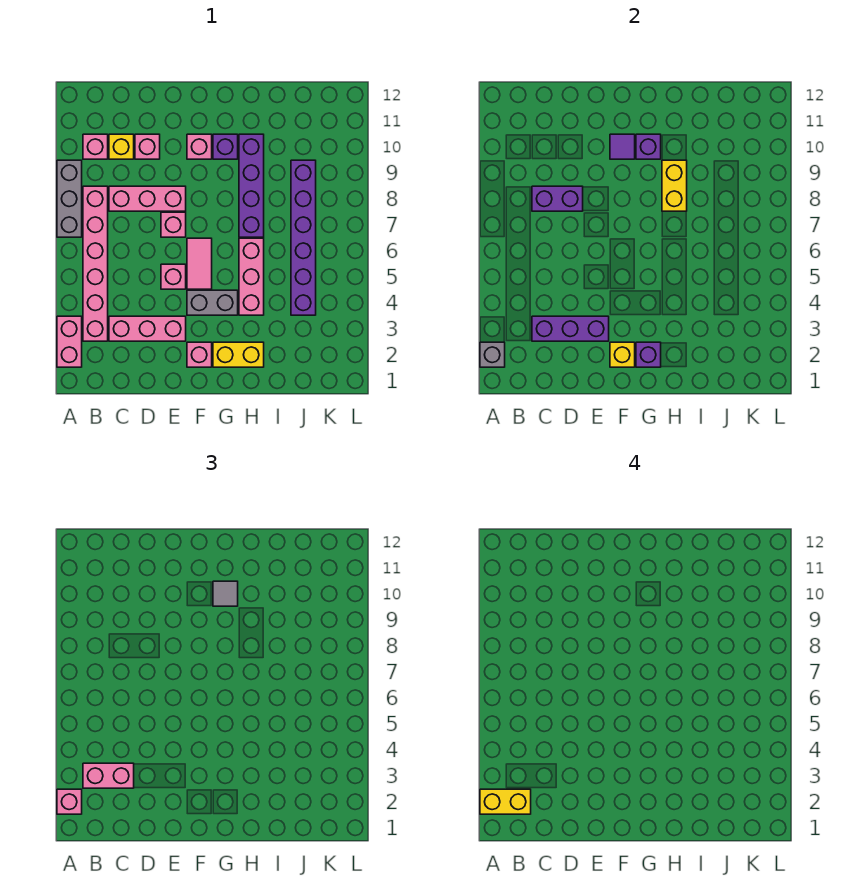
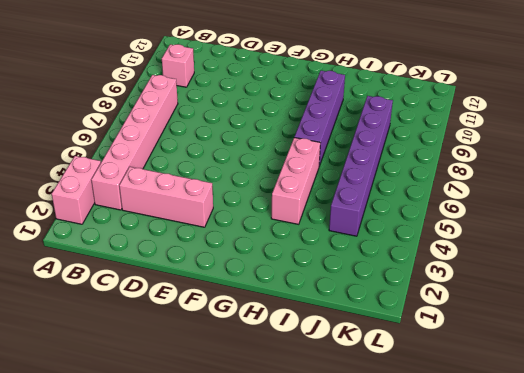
none -> grey brick A7:A9 level 1
none -> pink brick C8:E8 level 1
none -> yellow brick C10 level 1
none -> pink brick D10 level 1

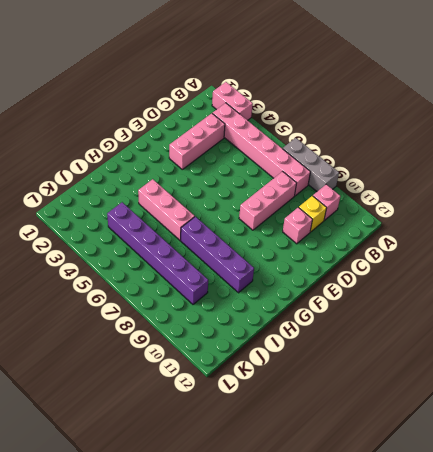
none -> pink brick E5 level 1
none -> pink brick E7 level 1
none -> pink brick F2 level 1
none -> grey brick F4:G4 level 1

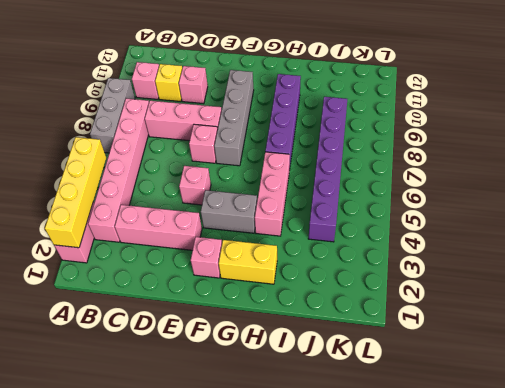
yellow brick A2:A5 level 2 -> grey brick A2 level 2
grey brick F7:F10 level 1 -> pink brick F10 level 1
none -> pink tile F5:F6 level 1
none -> purple brick G10 level 1
none -> purple brick C3:E3 level 2
none -> purple brick C8:D8 level 2

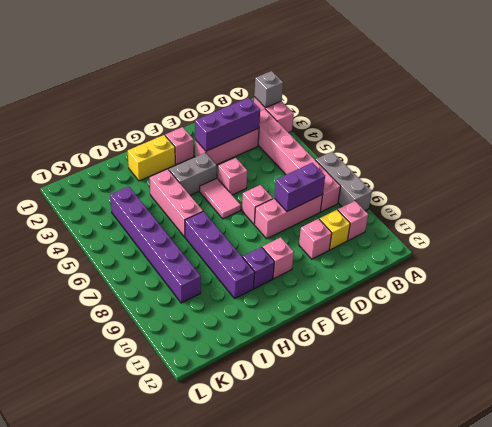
none -> yellow brick F2 level 2
none -> purple tile F10 level 2
none -> purple brick G2 level 2
none -> purple brick G10 level 2

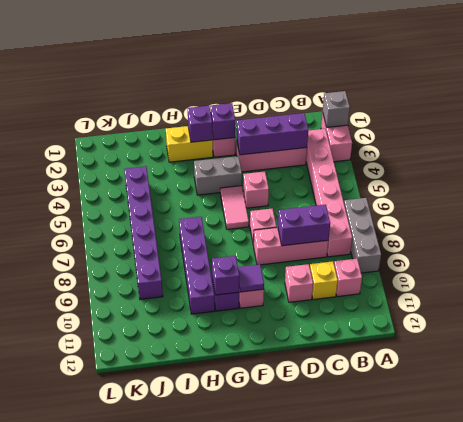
purple brick F2 level 2 -> yellow brick F2 level 2
none -> pink brick H4:H6 level 1
none -> yellow brick H8:H9 level 2
none -> pink brick A2 level 3
none -> pink brick B3:C3 level 3

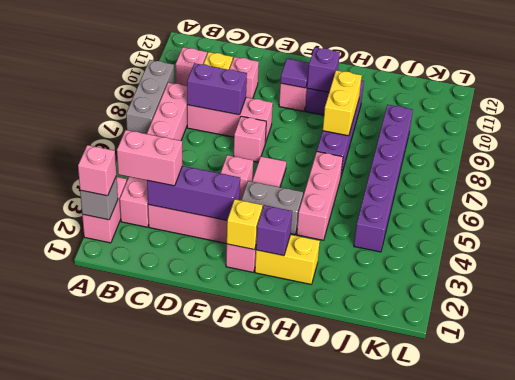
none -> grey tile G10 level 3
none -> yellow brick A2:B2 level 4

